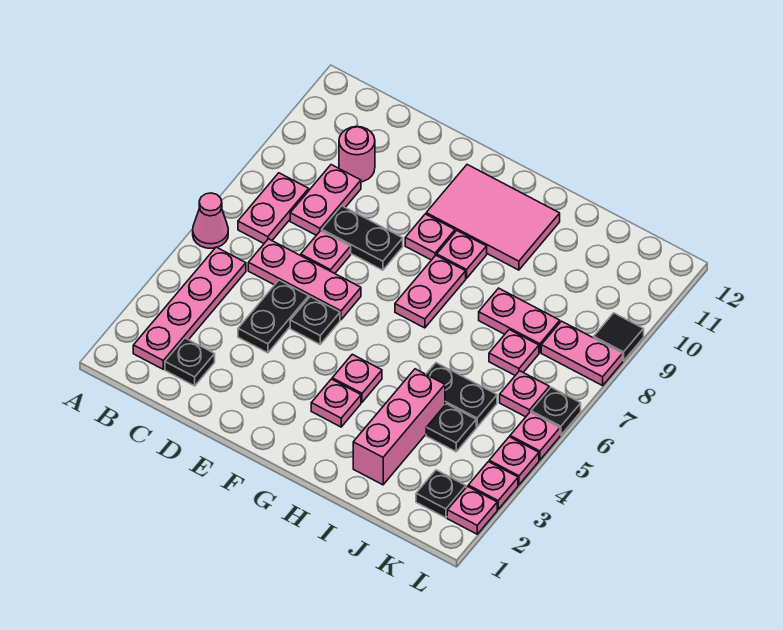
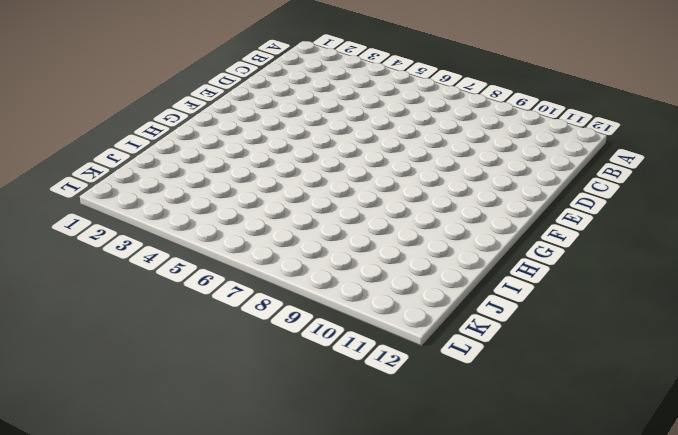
none -> pink cone A6 level 1
none -> pink plate B2:B5 level 1
none -> pink plate B7:B8 level 1
none -> black plate C2 level 1

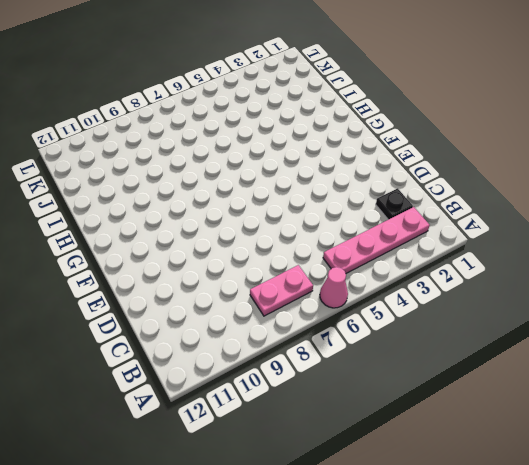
none -> pink plate C6:E6 level 1
none -> pink plate C8:C9 level 1
none -> pink round brick C10 level 1
none -> black plate D4:D5 level 1

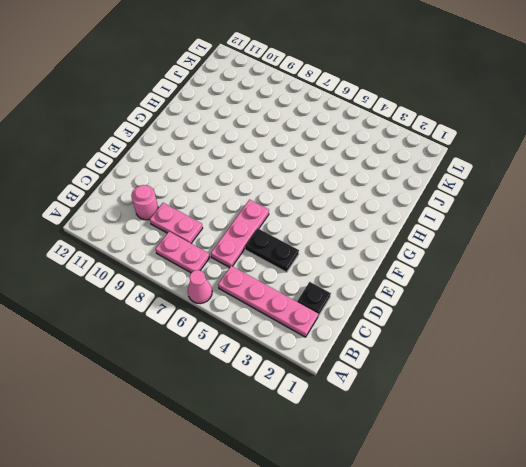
none -> pink plate D7 level 1
none -> black plate D8:E8 level 1
none -> black plate E5 level 1
none -> pink plate F9 level 1

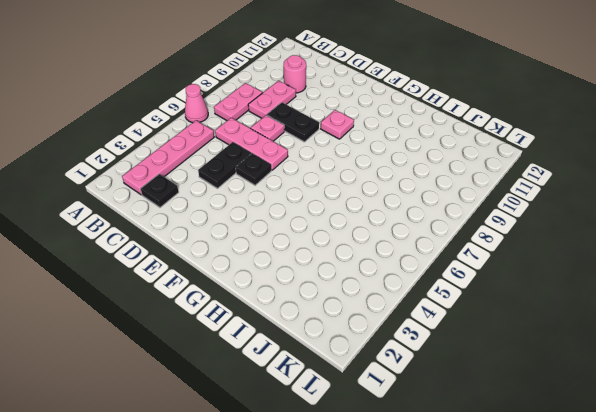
none -> pink tile F10:H11 level 1
none -> pink plate G3 level 1
none -> pink plate G4 level 1
none -> pink plate G7:G8 level 1

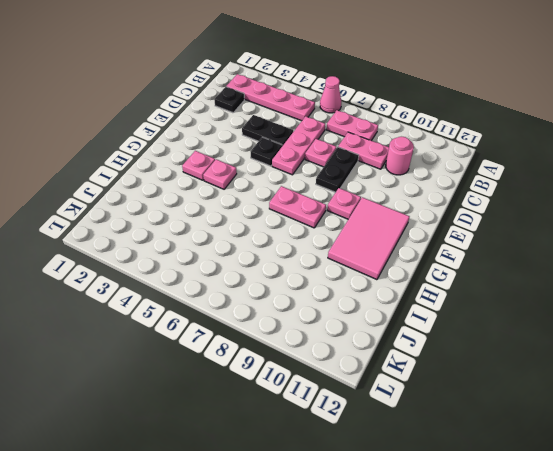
none -> pink plate G9 level 1
none -> pink brick I2:I4 level 1
none -> black plate I5:J5 level 1
none -> pink plate I8:J8 level 1

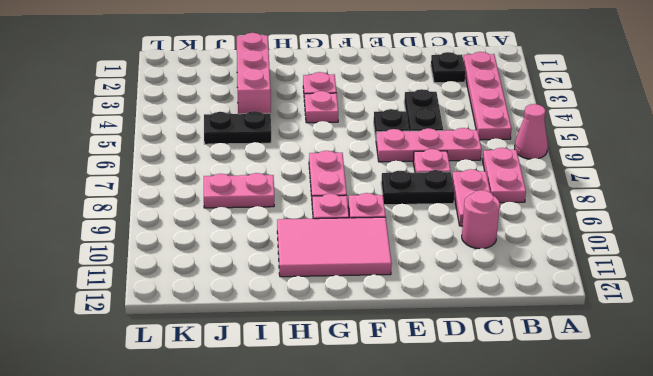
none -> black plate J4 level 1
none -> pink plate J7 level 1
none -> black plate K2 level 1
none -> pink plate K6 level 1

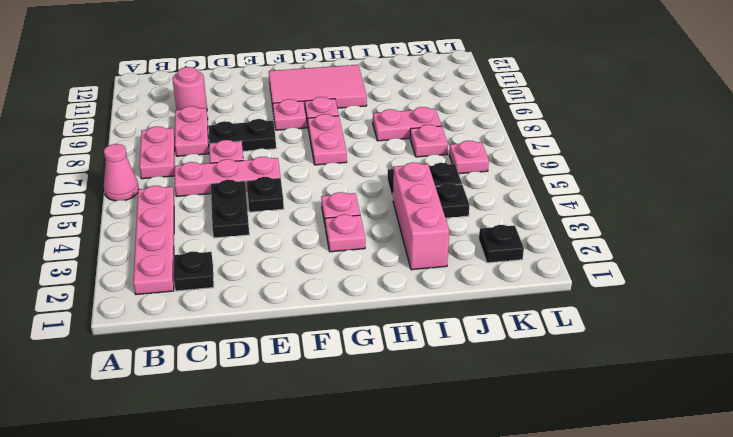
none -> pink plate K8:L8 level 1
none -> pink plate L2 level 1
none -> pink plate L3 level 1
none -> pink plate L4 level 1

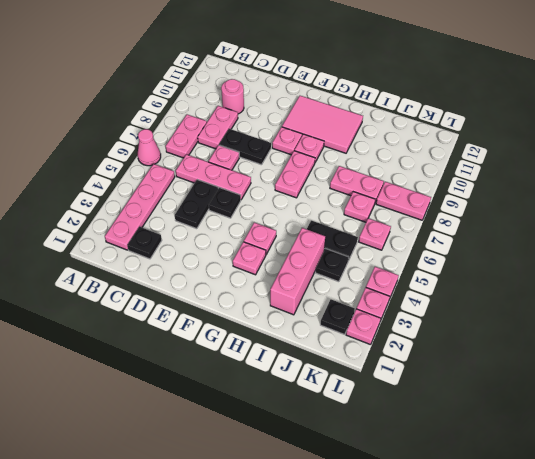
none -> pink plate L5 level 1
none -> black plate L6 level 1
none -> black tile L9 level 1

